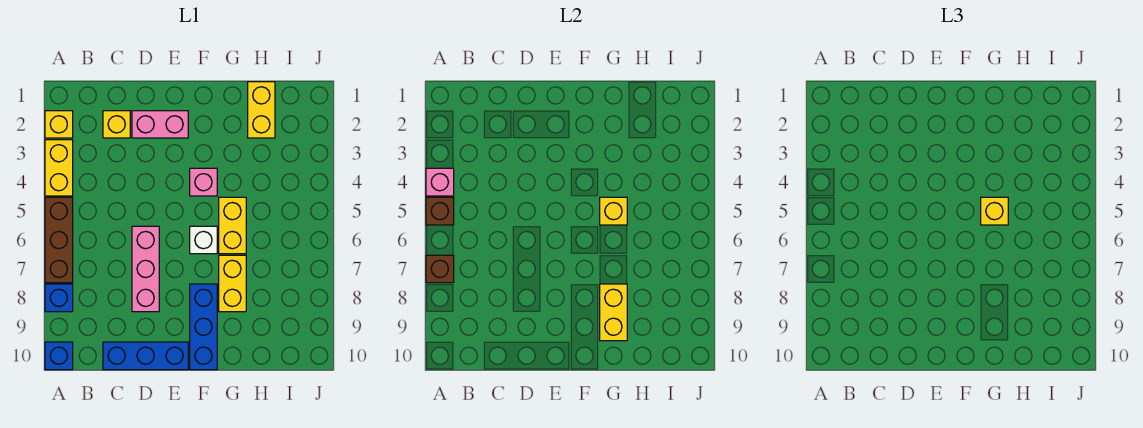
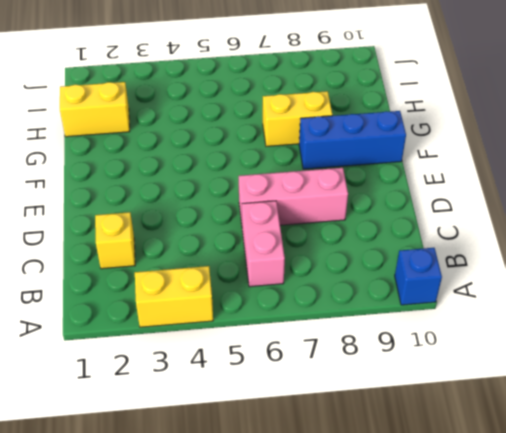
pink brick B6:C6 level 1 -> pink brick D2:E2 level 1
none -> yellow brick A2 level 1
none -> brown brick A5:A7 level 1
none -> blue brick A8 level 1

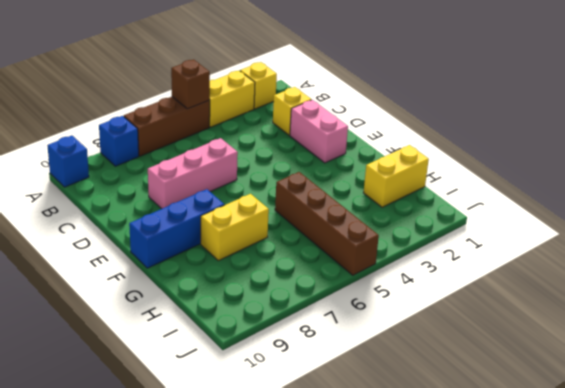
brown brick G5:J5 level 1 -> yellow brick G5:G6 level 1
none -> blue brick C10:E10 level 1
none -> pink brick F4 level 1
none -> white brick F6 level 1

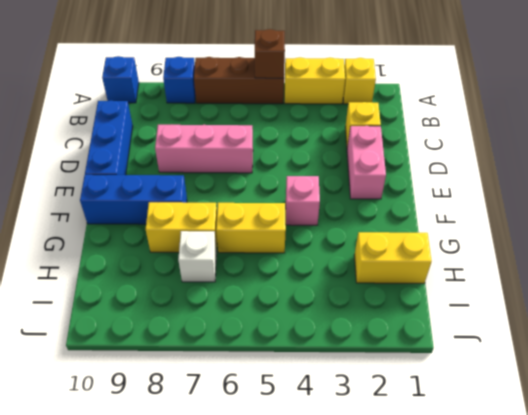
white brick H7 level 1 -> white brick F6 level 1
none -> pink brick A4 level 2
none -> brown brick A7 level 2
none -> yellow brick G5 level 2

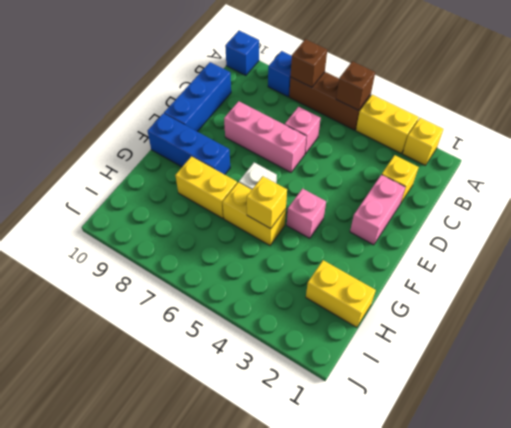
pink brick C6 level 1 -> pink brick A4 level 2
none -> yellow brick G8:G9 level 2
none -> yellow brick G5 level 3

